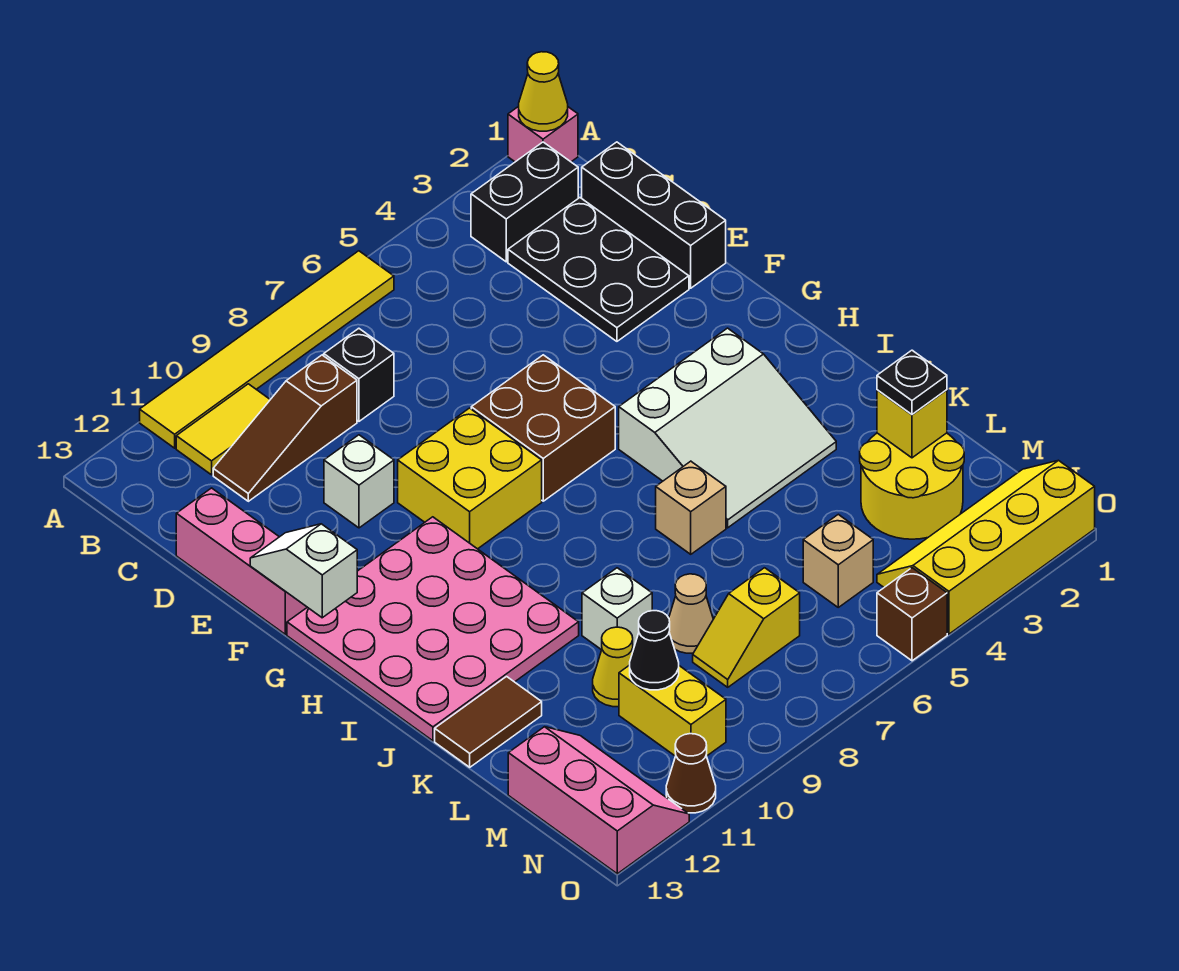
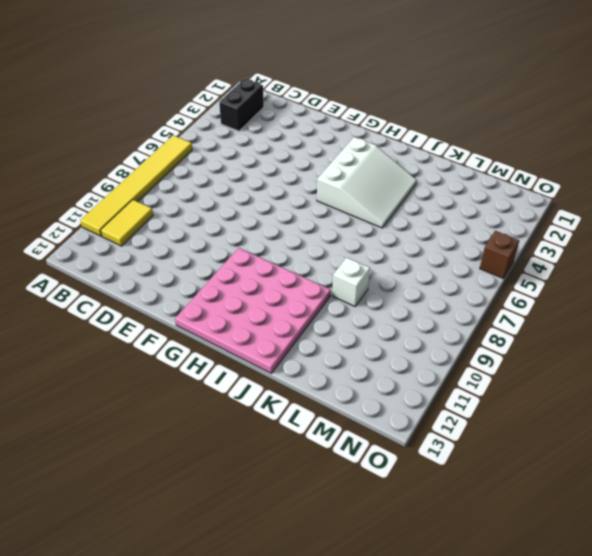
none -> pink brick A1 level 1
none -> black brick C1:E1 level 1
none -> black plate C2:E3 level 1
none -> black brick C8 level 1

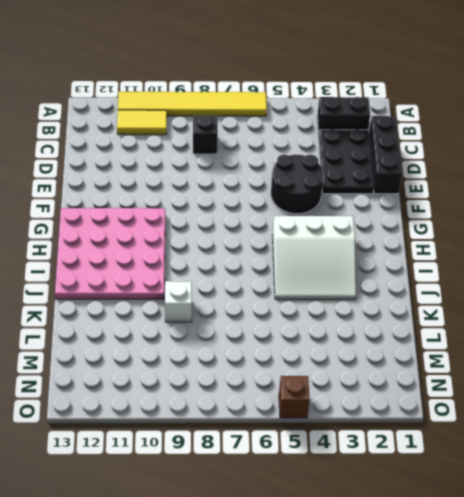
black round brick E4:F5 level 1 -> none
none -> pink brick A1 level 1
none -> brown slope C9:C11 level 1 top 9
none -> pink brick D13:F13 level 1
none -> white brick E10 level 1

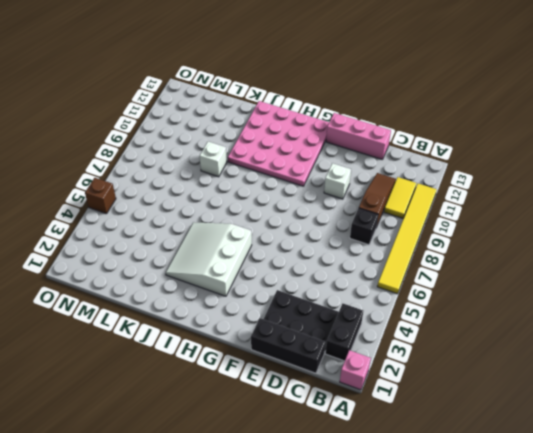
none -> brown brick F6:G7 level 1
none -> yellow brick F8:G9 level 1
none -> tan brick J6 level 1
none -> brown tile K12:K13 level 1

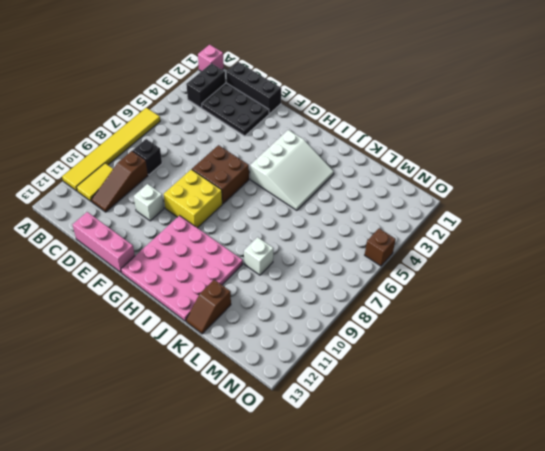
brown slope K12:K13 level 1 top 12 -> brown tile K12:K13 level 1
none -> tan brick J6 level 1
none -> yellow round brick L2:M3 level 1
none -> tan cone L8 level 1
none -> yellow cone L10 level 1

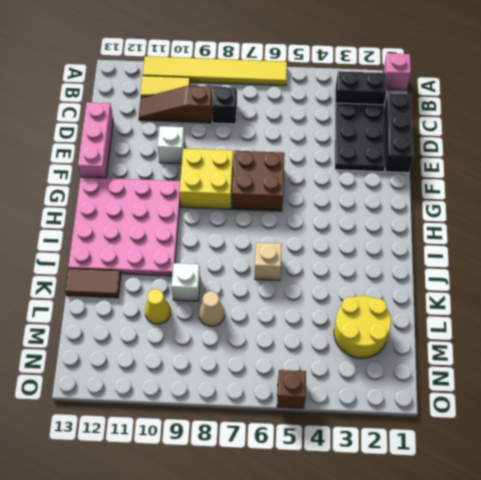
none -> white slope H3:J5 level 1 top H
none -> tan brick M5 level 1
none -> yellow slope M7:M8 level 1 top 7
none -> yellow brick M10:N10 level 1

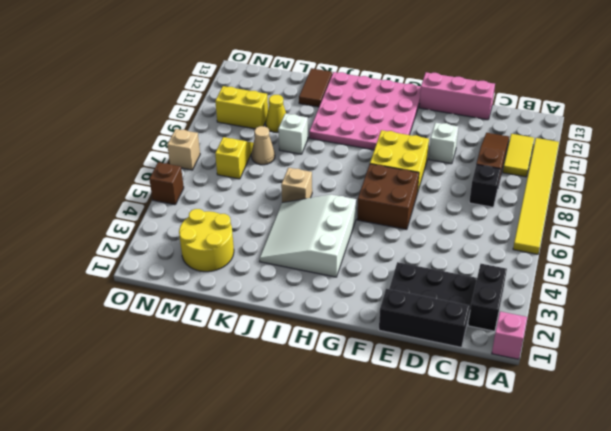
tan brick O7 level 1 -> tan brick M5 level 1
none -> pink slope M12:O13 level 1 top 13
none -> yellow slope N1:O4 level 1 top O
none -> brown cone O11 level 1
none -> yellow cone A1 level 2

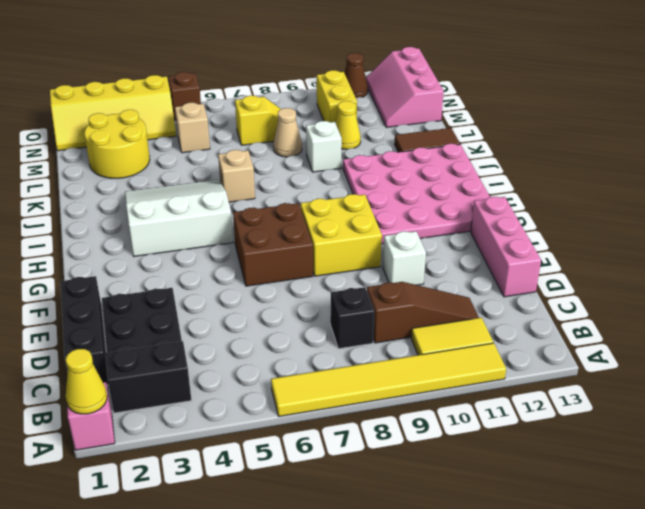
none -> white slope F13:G13 level 2 top G
none -> yellow brick L2 level 2
none -> black cone M10 level 2
none -> black plate L2 level 3

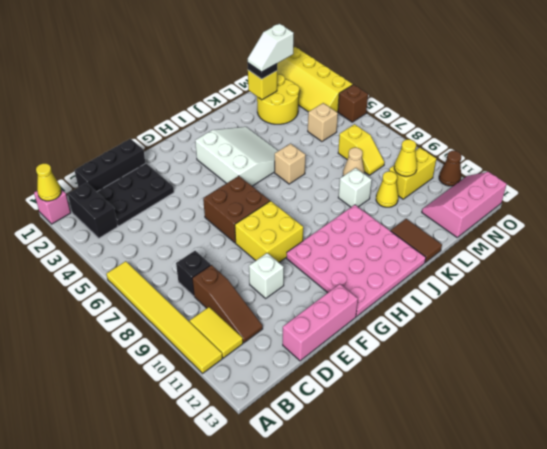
white slope L2:M2 level 4 top M -> white slope F13:G13 level 2 top G
yellow cone M10 level 2 -> black cone M10 level 2

